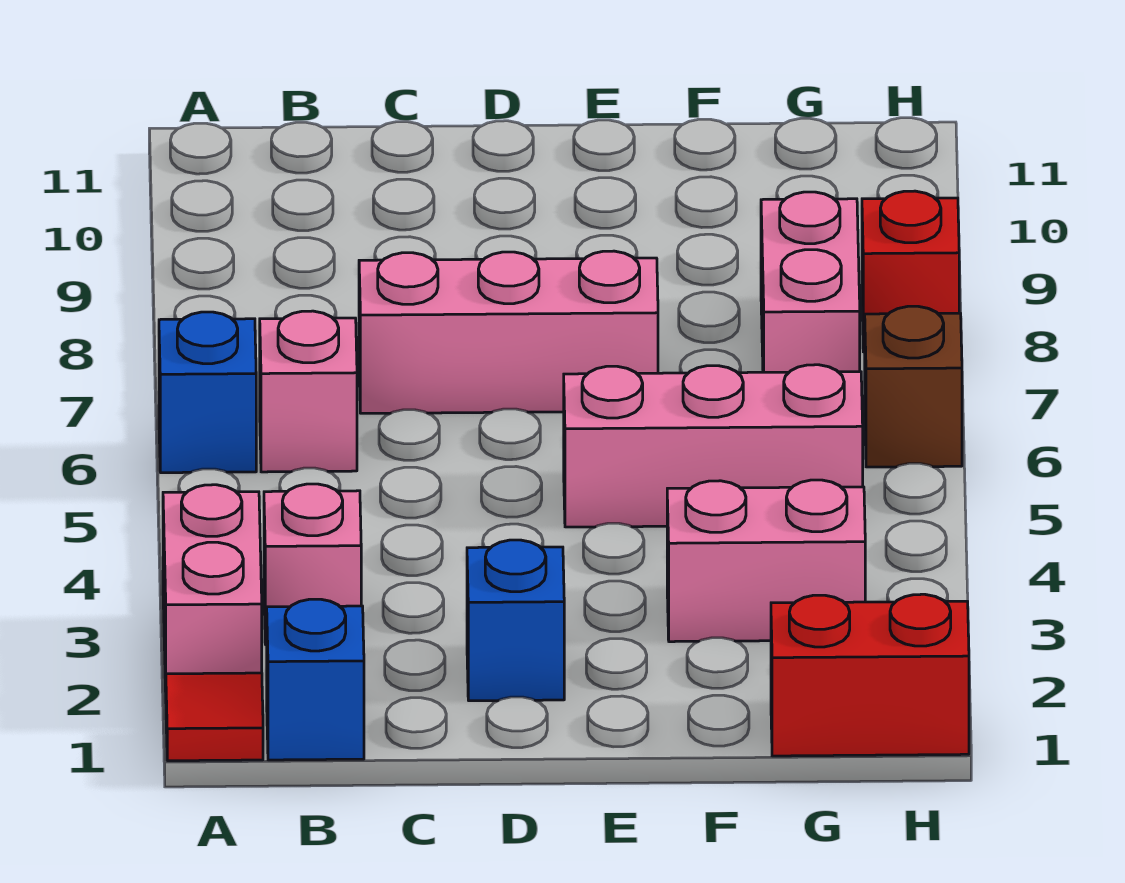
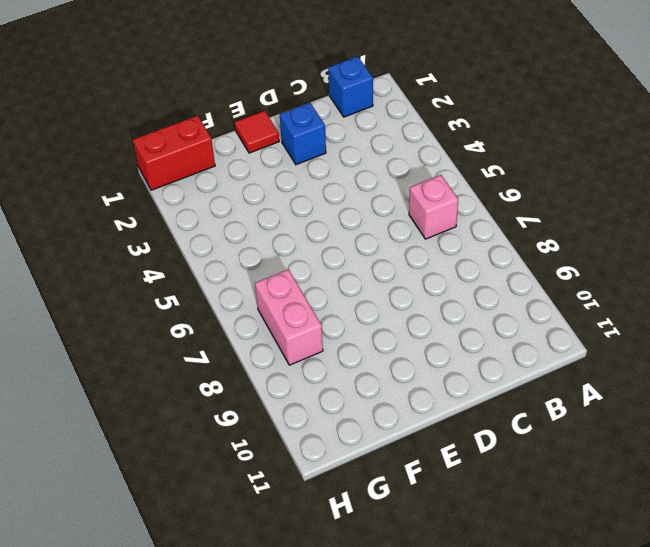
red tile E1 level 1 -> red tile A1 level 1
none -> pink brick A2:A3 level 1
none -> blue brick A6 level 1
none -> pink brick B3 level 1

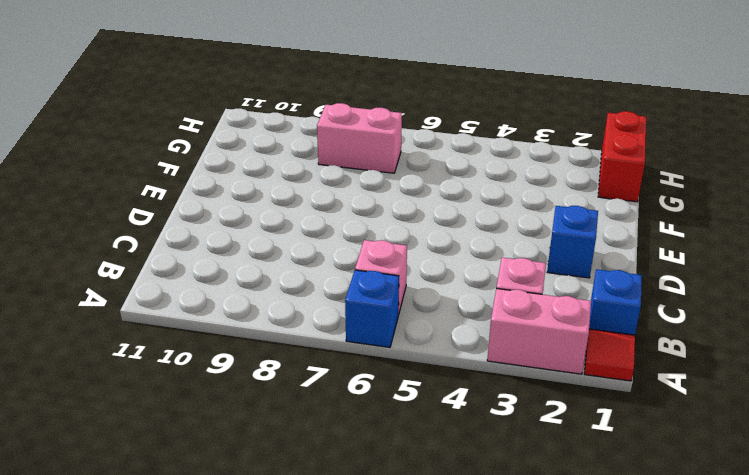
none -> pink brick C7:E7 level 1
none -> pink brick E5:G5 level 1
none -> pink brick F3:G3 level 1

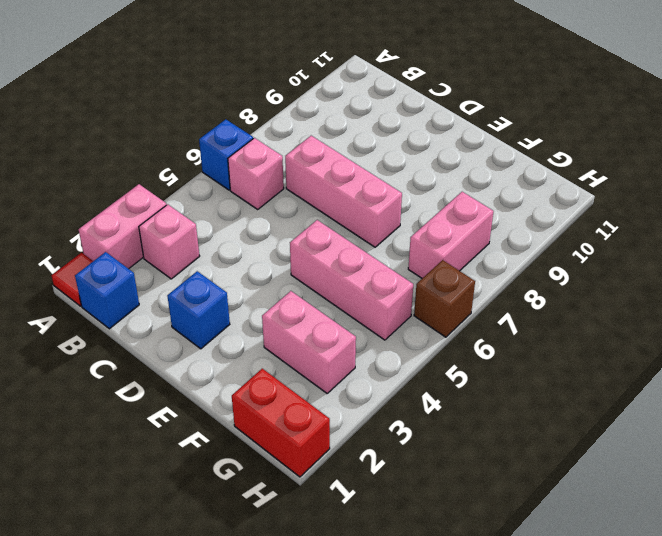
none -> red brick H8 level 1

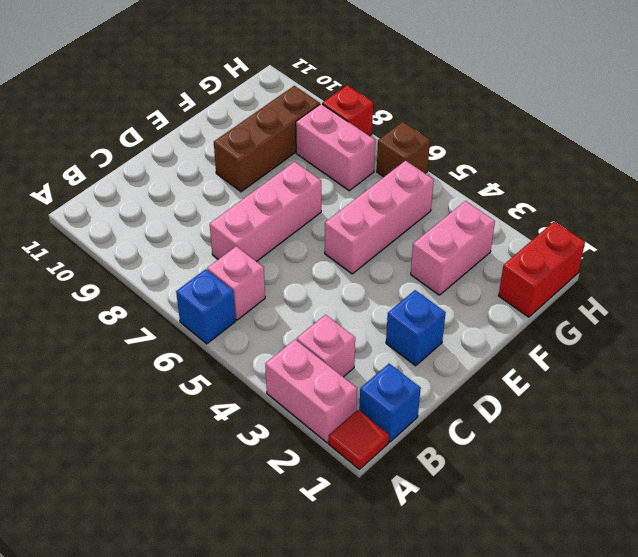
brown brick E9:G9 level 1 -> none

